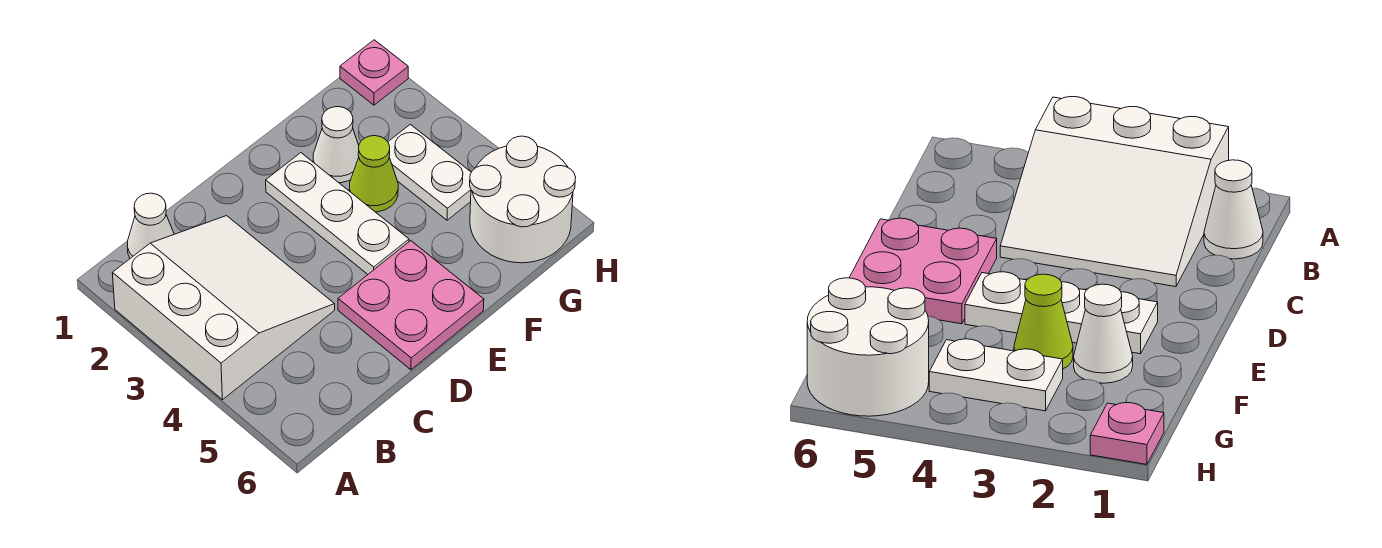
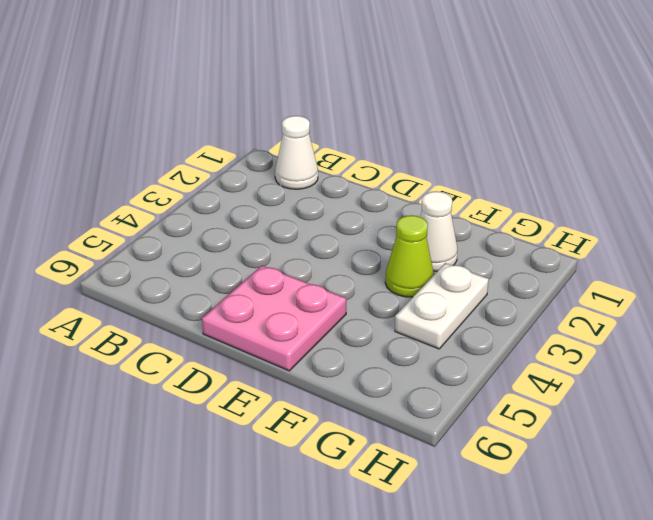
none -> white slope A2:C4 level 1 top A
none -> white plate E2:E4 level 1

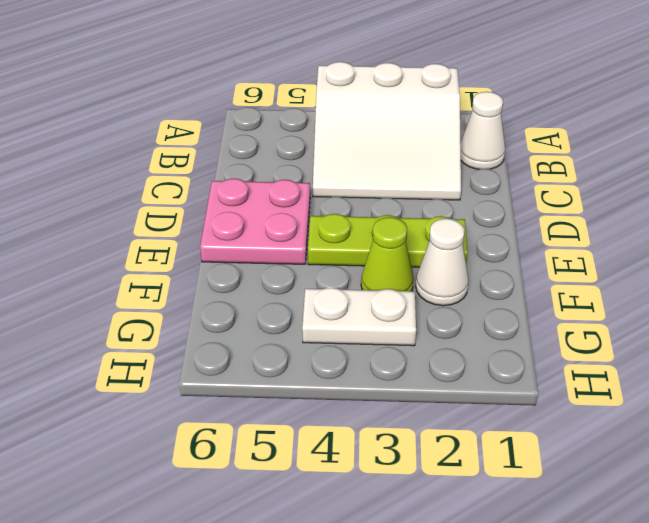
lime plate E2:E4 level 1 -> white plate E2:E4 level 1
none -> white round brick G5:H6 level 1
none -> pink plate H1 level 1

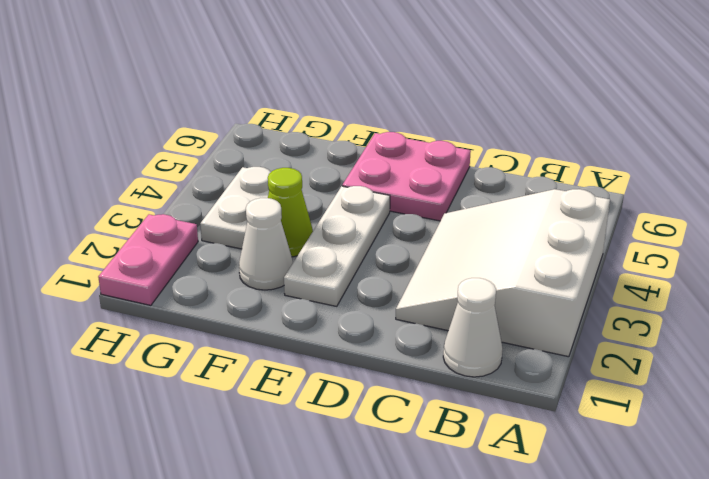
pink plate H1:H2 level 1 -> pink plate H1 level 1
none -> white round brick G5:H6 level 1

